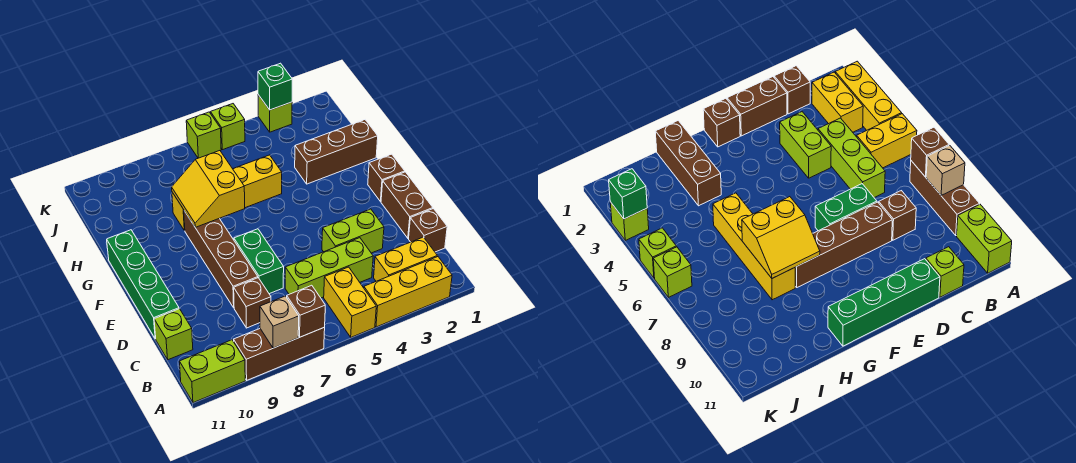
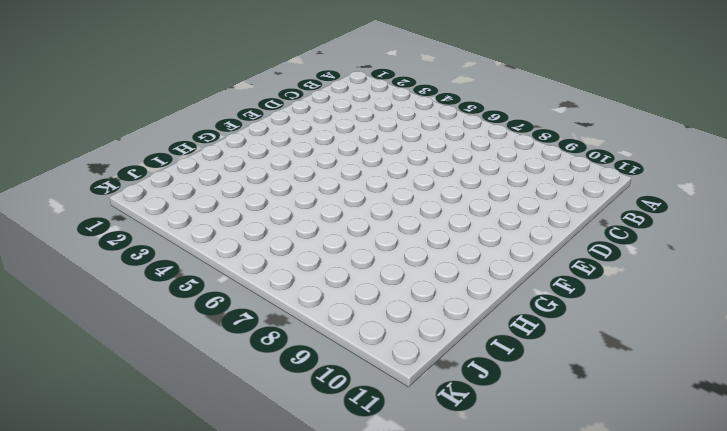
none -> yellow brick A2:A4 level 1
none -> yellow brick A5:B5 level 1
none -> brown brick A7:A9 level 1

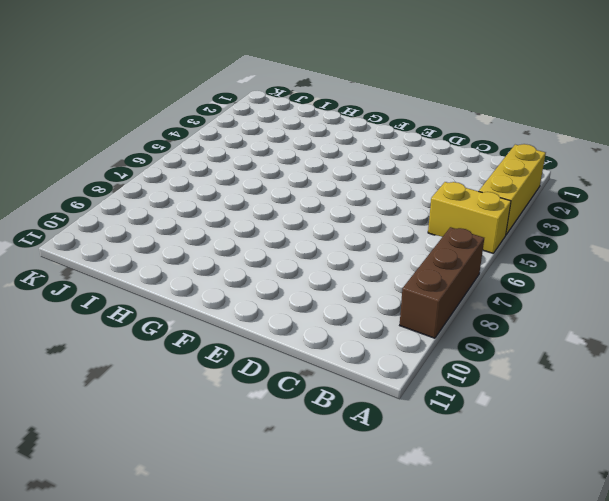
none -> lime brick A10:A11 level 1
none -> yellow brick B2:B3 level 1
none -> brown brick C1 level 1

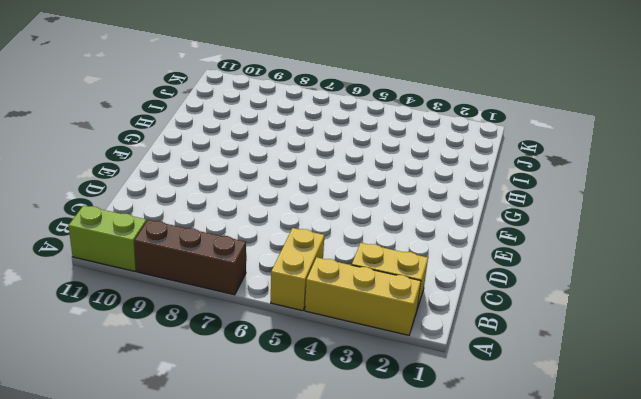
none -> brown brick C1 level 1
none -> lime brick C4:C6 level 1
none -> brown brick C8 level 1

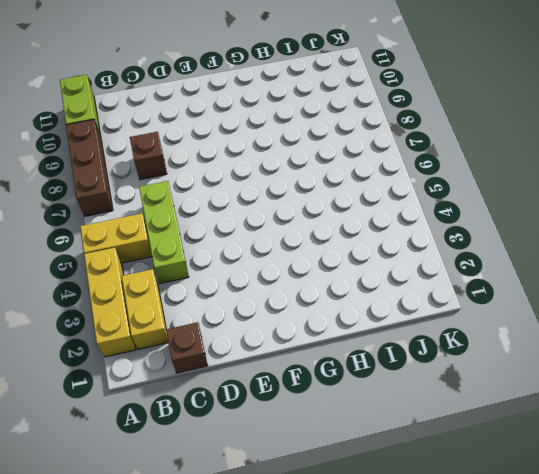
none -> lime brick C11 level 1
none -> brown brick D1:E1 level 1
none -> lime brick D3:D4 level 1

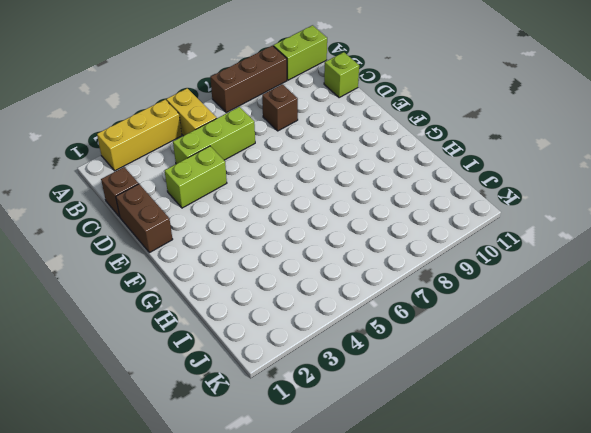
none -> yellow brick B2:B3 level 1
none -> green brick D7:E7 level 1
none -> brown brick D8:G8 level 1

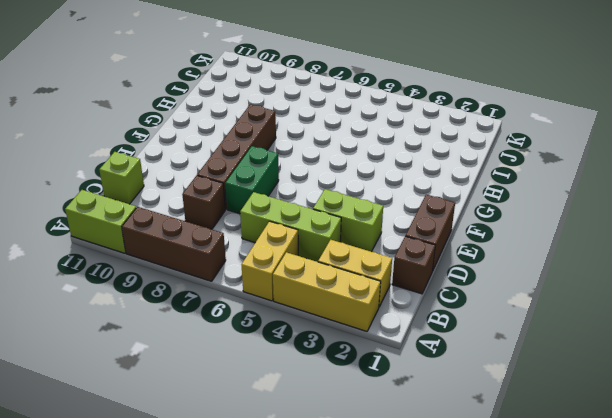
none -> green brick D11:G11 level 1
none -> brown brick F1 level 1
none -> brown brick H1:H3 level 1

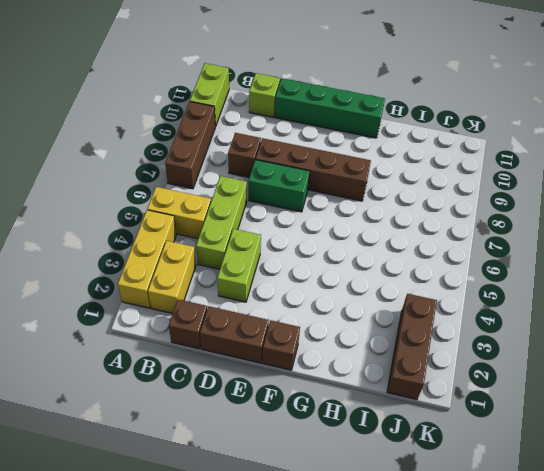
brown brick J1:J3 level 1 -> brown brick H1:H3 level 1
none -> yellow brick H5:H8 level 1
none -> lime brick K3 level 1
none -> lime brick K5 level 1

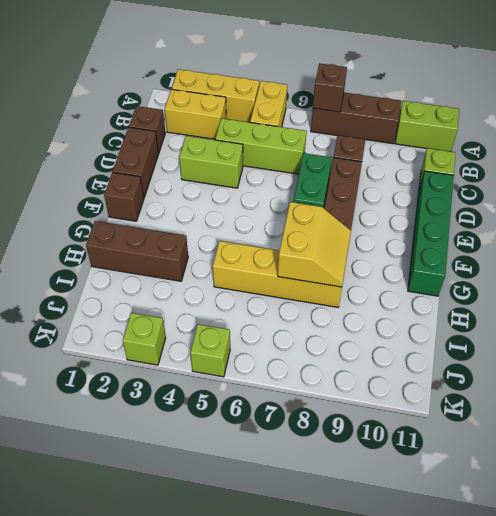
none -> lime brick K6 level 1
none -> tan brick A8 level 2
none -> green brick K3 level 2

